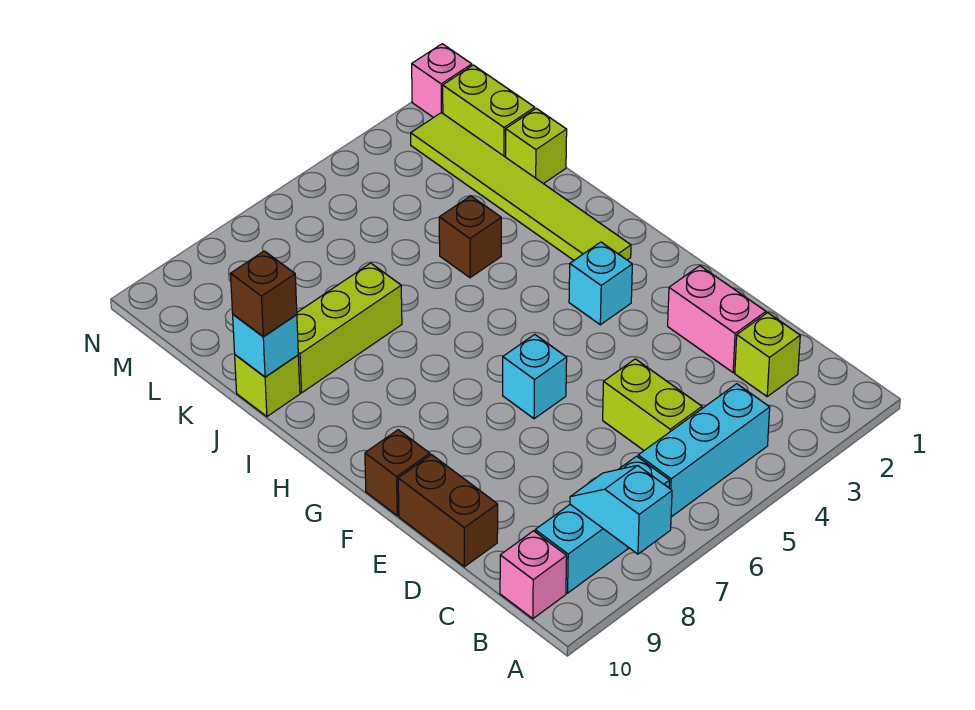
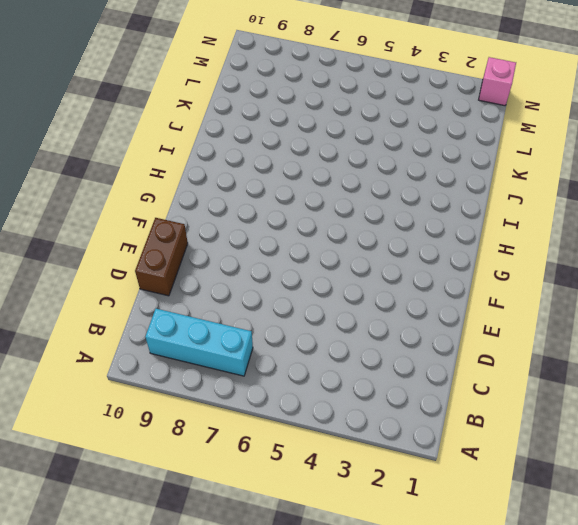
none -> cyan brick B4:B6 level 1
none -> pink brick B10 level 1
none -> lime brick C2 level 1

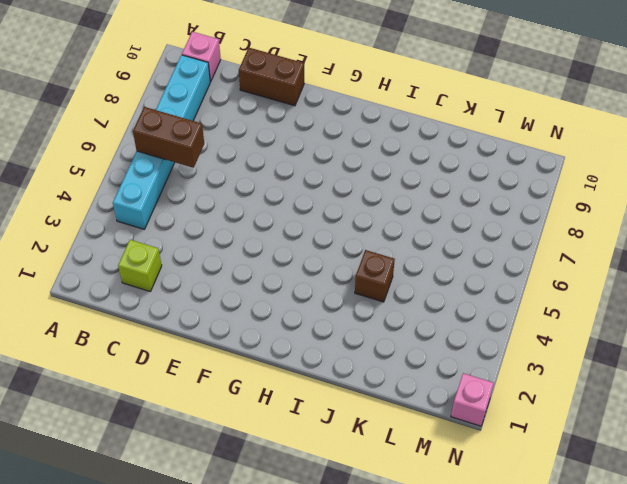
brown brick B6:C6 level 2 -> none
none -> lime brick C5:D5 level 1
none -> pink brick D2:E2 level 1
none -> cyan brick F6 level 1

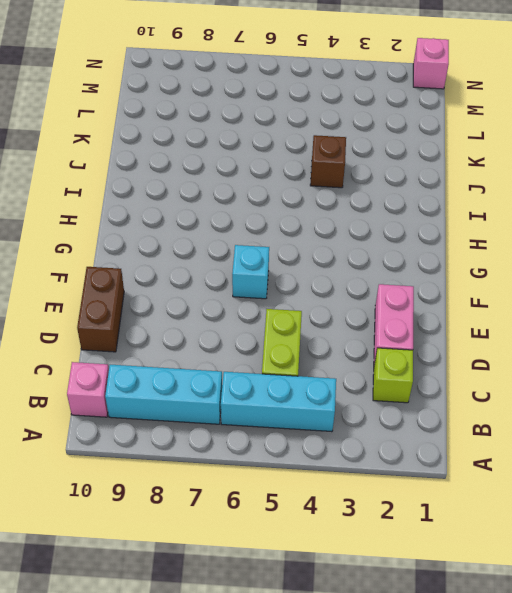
none -> brown brick F10 level 1
none -> cyan brick G3 level 1
none -> lime tile H2:M2 level 1

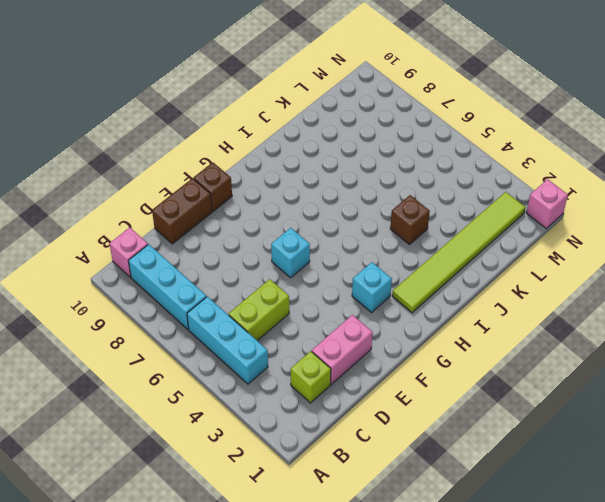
none -> lime brick J7:J9 level 1
none -> lime brick J10 level 1
none -> lime brick K1 level 1

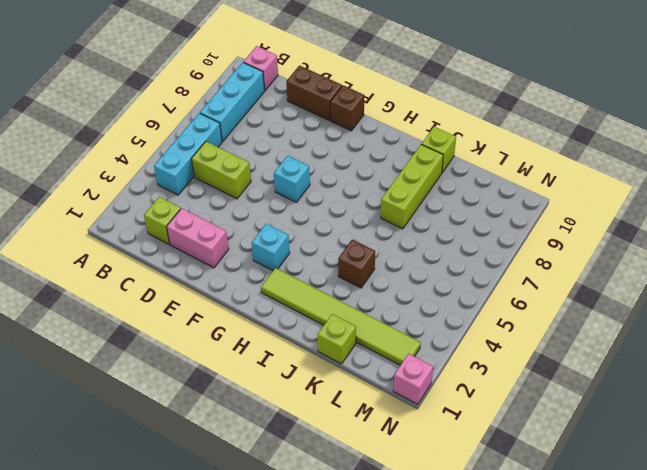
none -> lime brick L1:M1 level 1
none -> cyan slope A8:B8 level 2 top A
none -> cyan brick J10 level 2

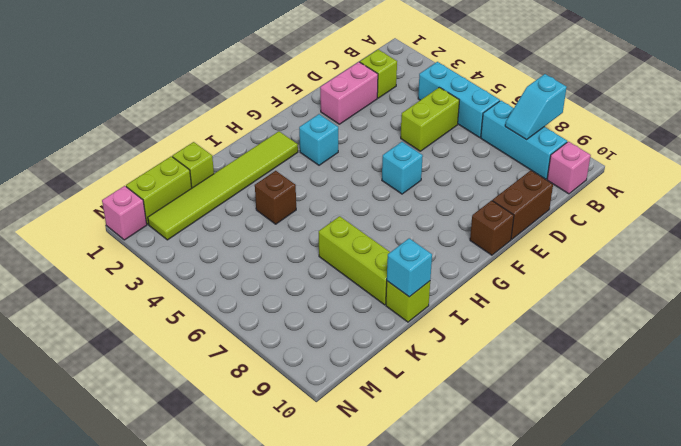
none -> brown brick J10 level 3

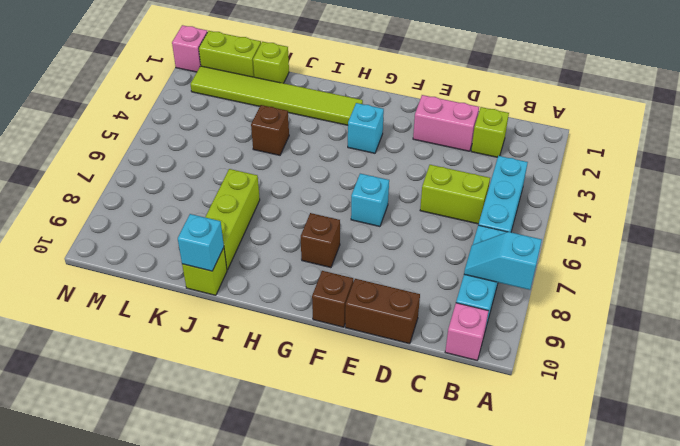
brown brick G8 level 1 -> brown brick J10 level 3

